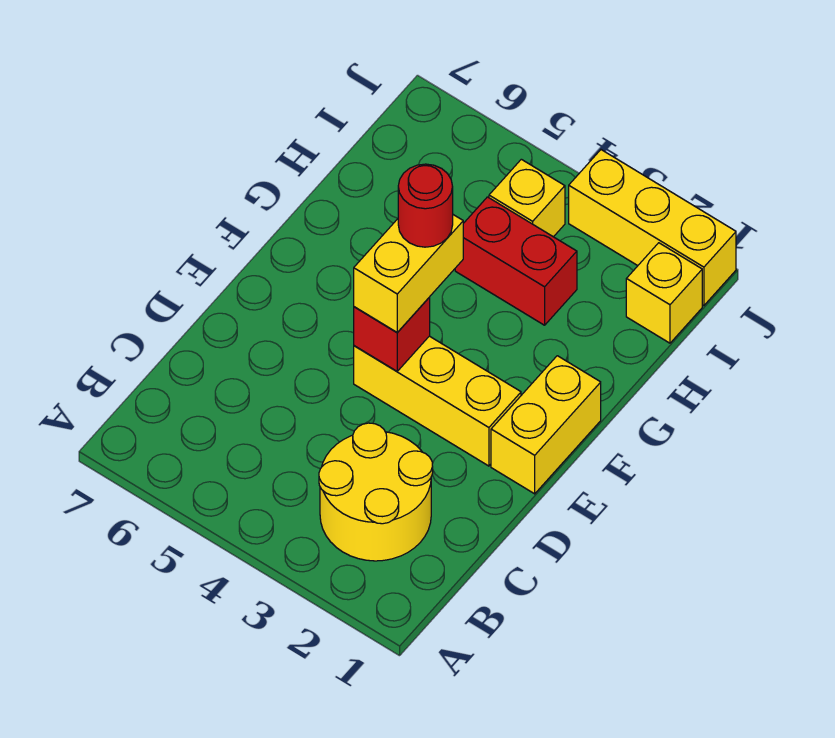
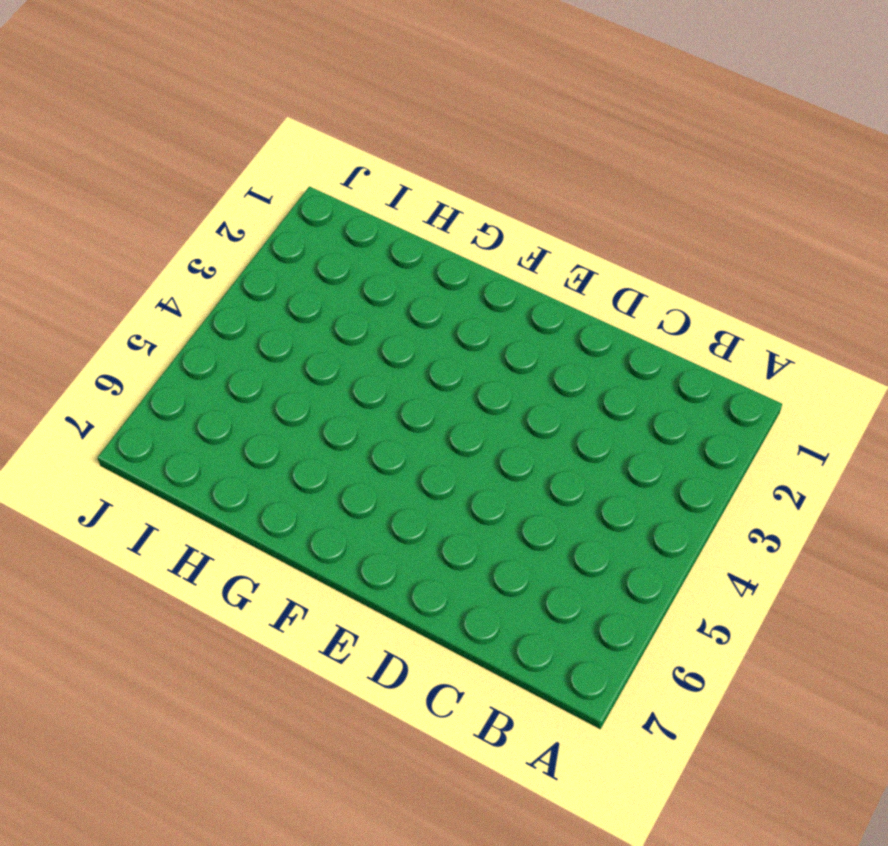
none -> yellow round brick B2:C3 level 1
none -> yellow brick E1:F1 level 1

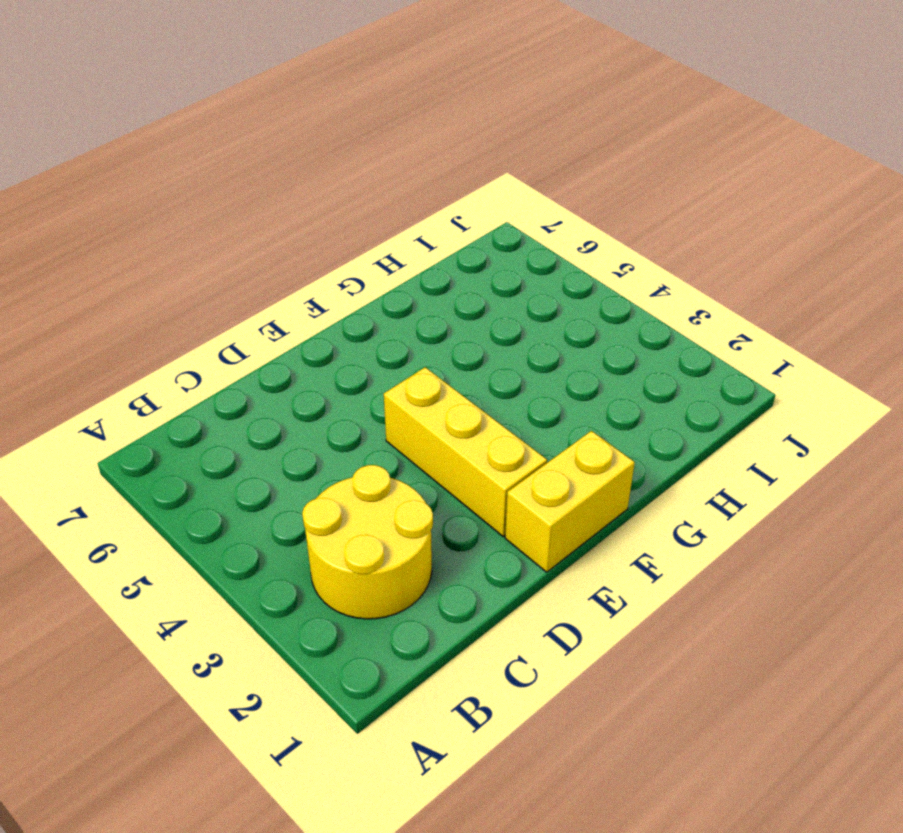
none -> red brick H3:H4 level 1
none -> yellow brick I1 level 1

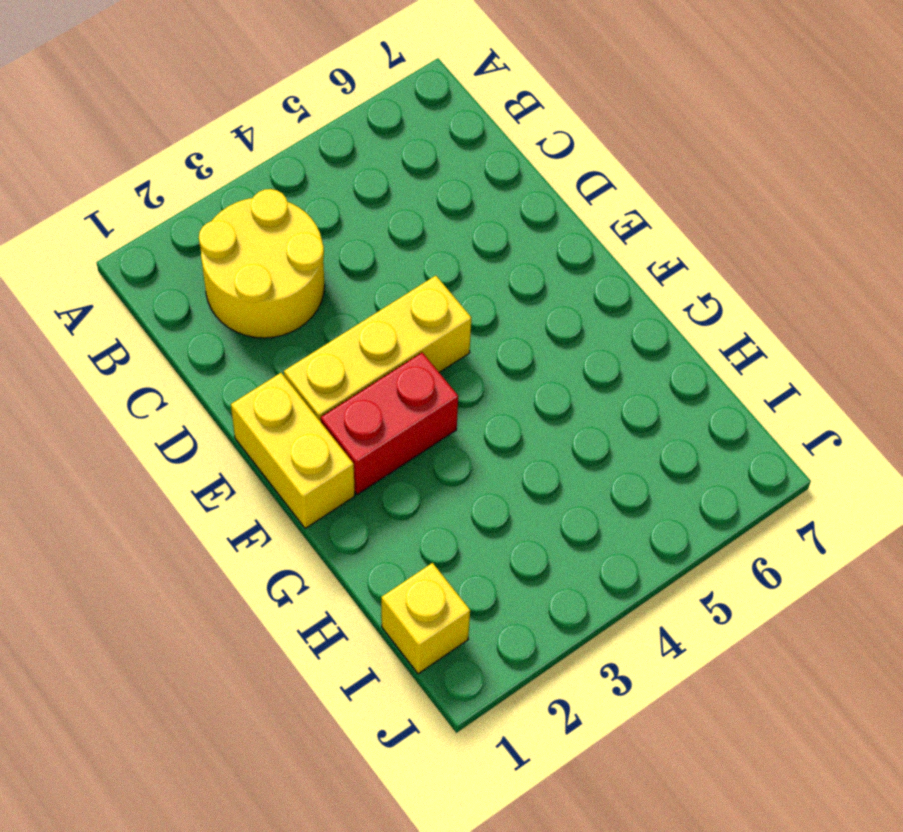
red brick F2:F3 level 1 -> red brick H3:H4 level 1
none -> yellow brick I4 level 1
none -> yellow brick J1:J3 level 1

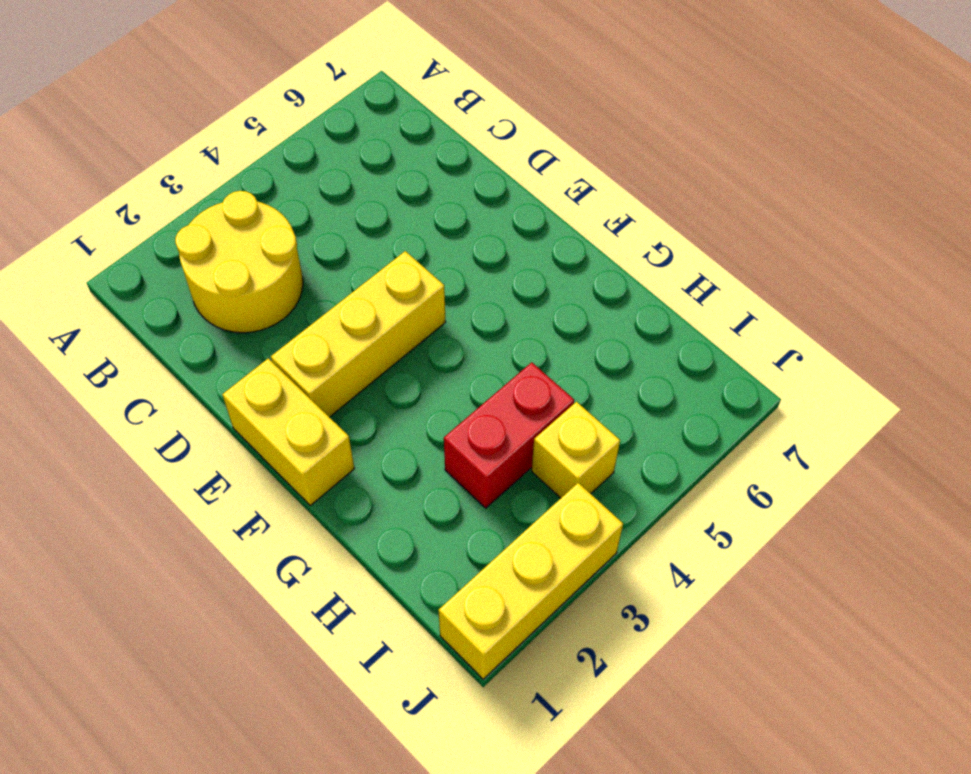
none -> yellow brick I1 level 1
none -> red brick E4 level 2

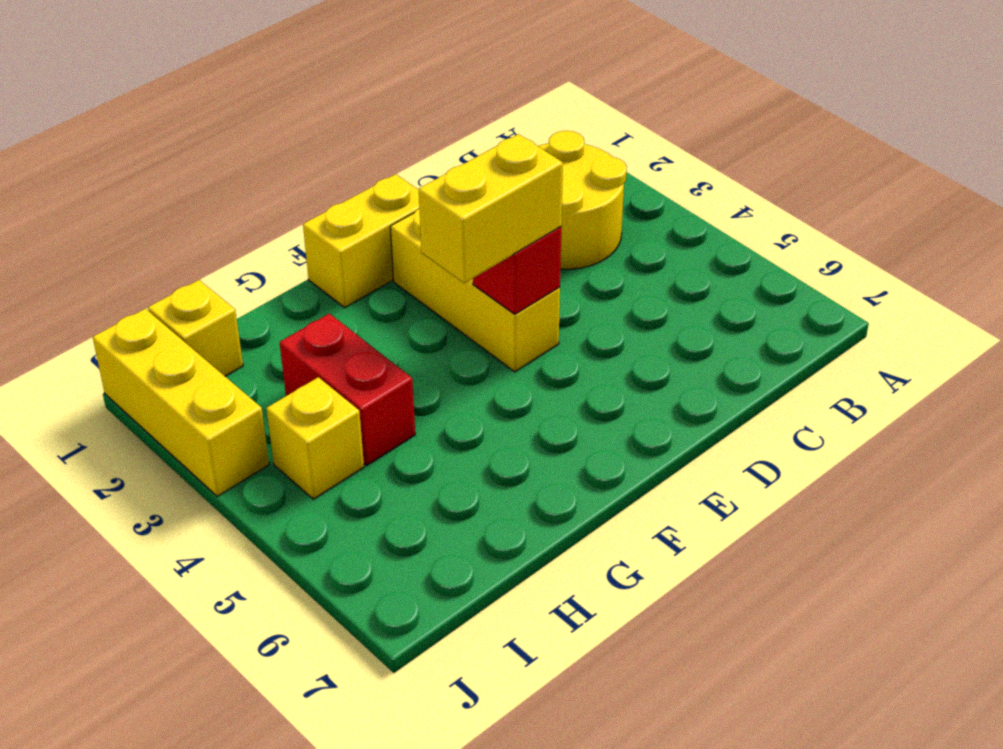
none -> red round brick F4 level 4

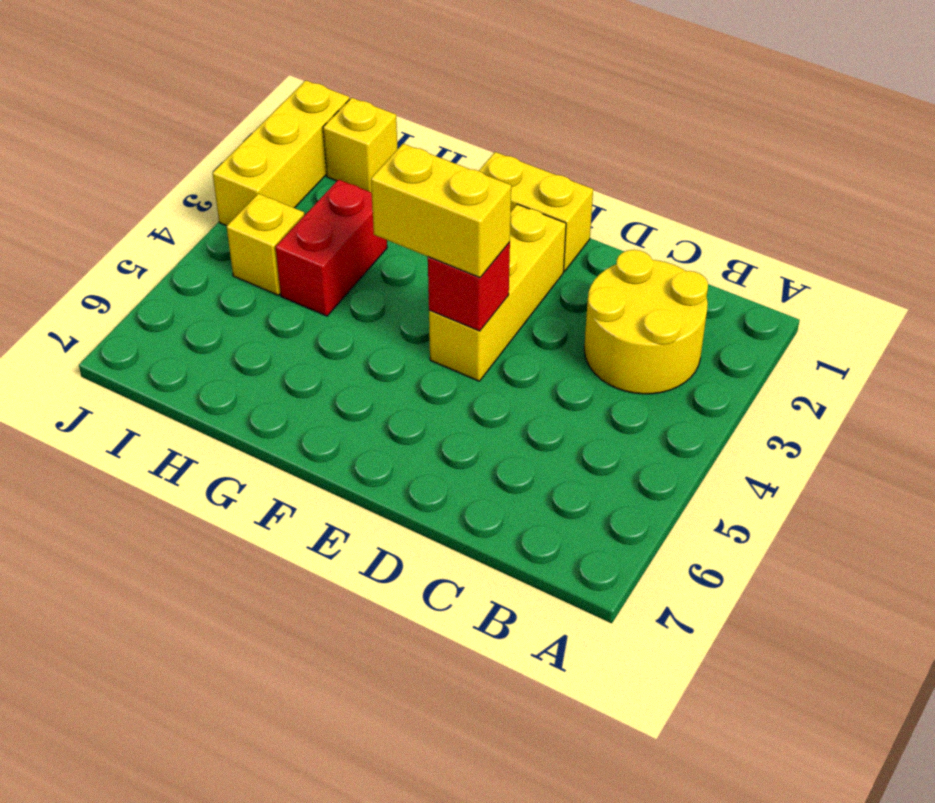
none -> red round brick F4 level 4

